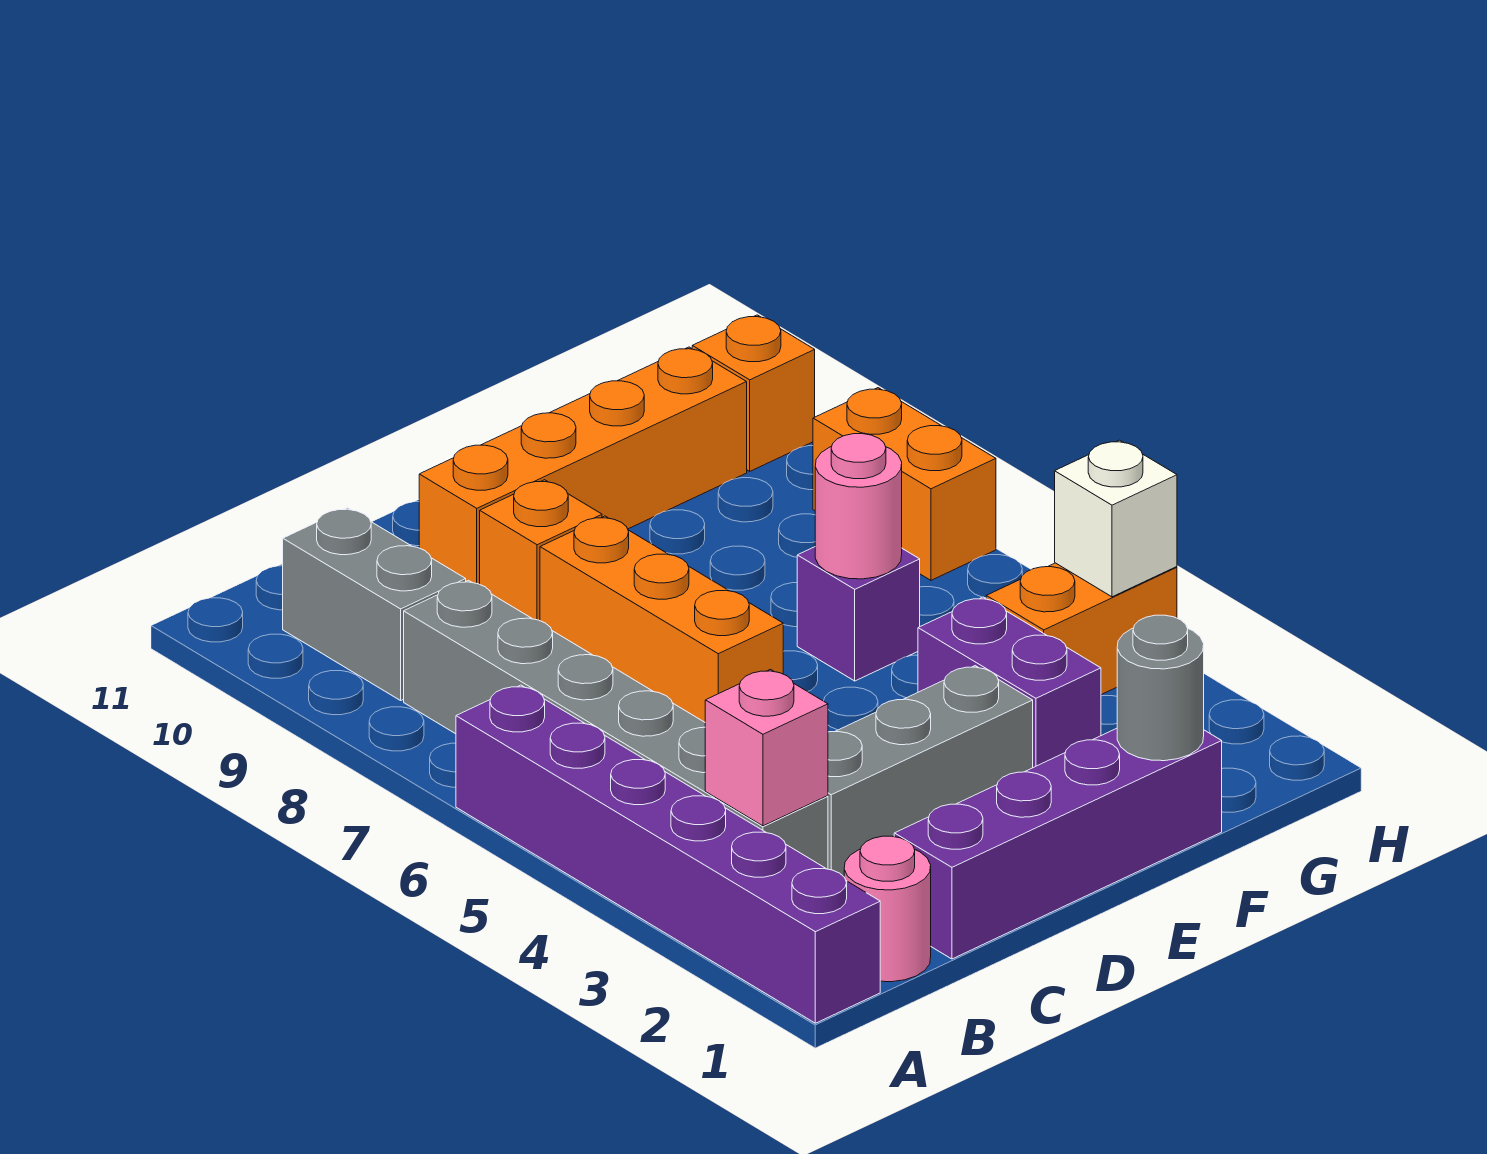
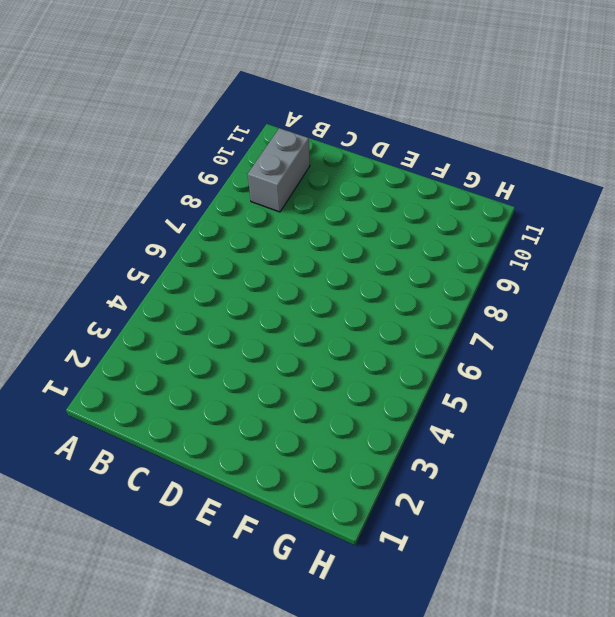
none -> purple brick A1:A6 level 1
none -> pink round brick B1 level 1
none -> grey brick B3:B8 level 1

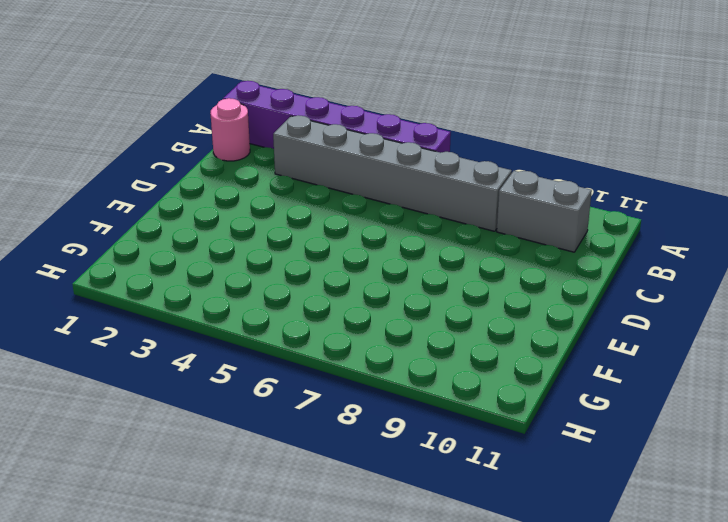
none -> purple brick C1:F1 level 1
none -> grey brick C3:E3 level 1
none -> orange brick D6:D8 level 1

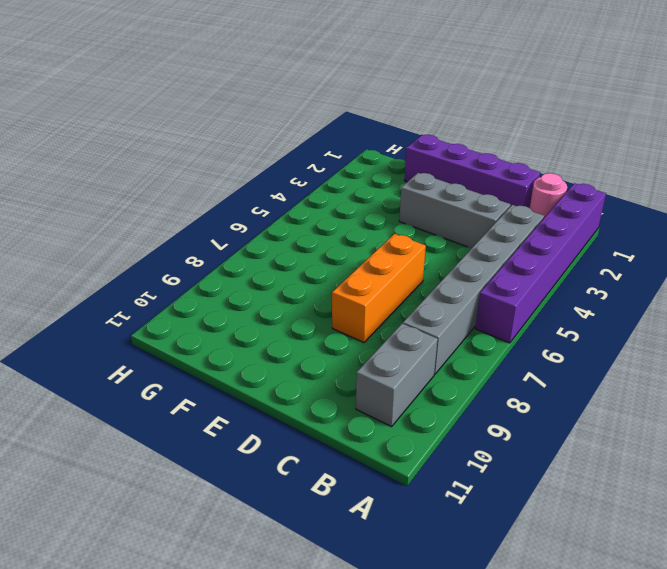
none -> orange brick D9 level 1
none -> orange brick D10:G10 level 1
none -> purple brick F3:F4 level 1

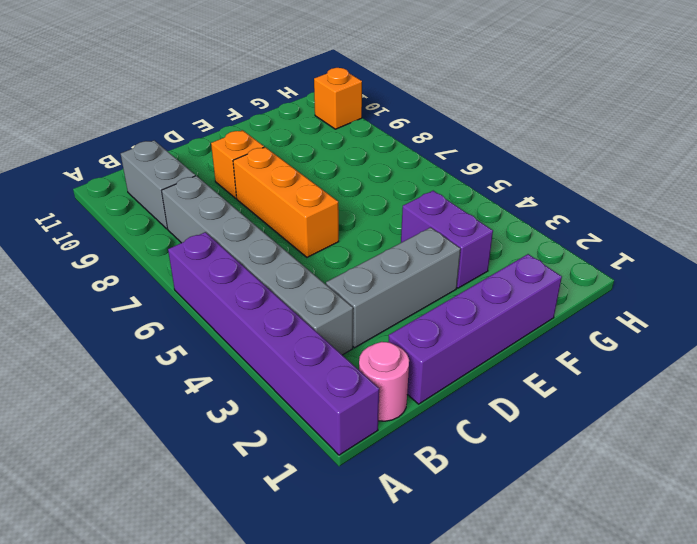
none -> orange brick D10:G10 level 1
none -> purple brick F6 level 1
none -> orange brick G4:H4 level 1

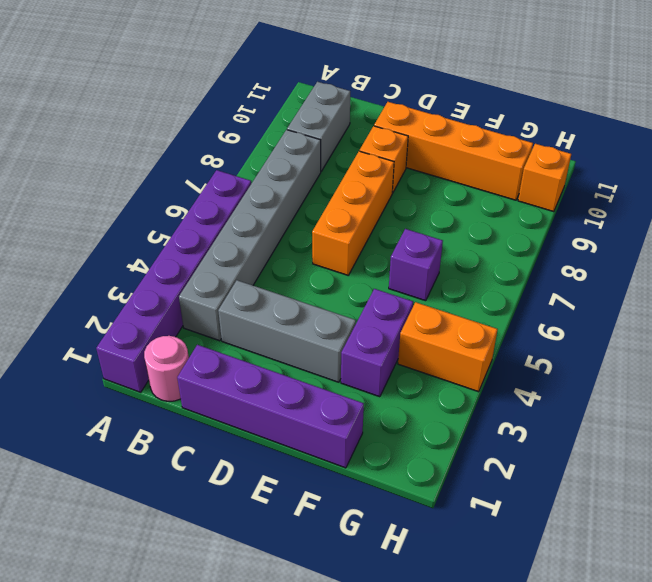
none -> orange brick H7:H8 level 1
none -> pink brick B3 level 2
none -> grey round brick F1 level 2

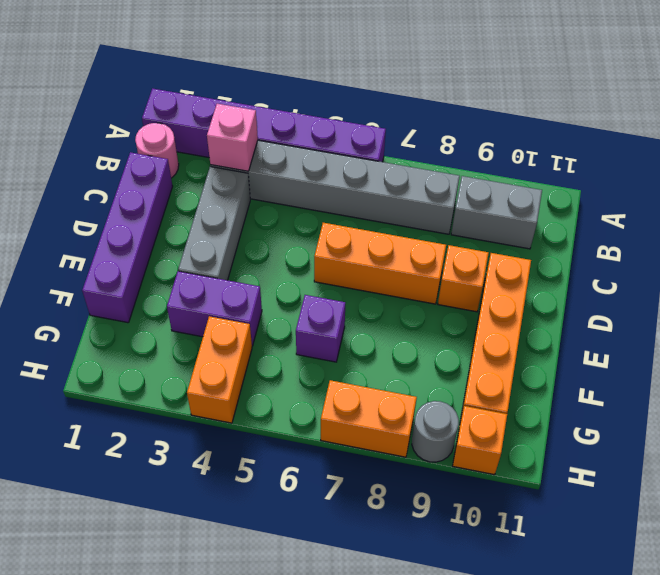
grey round brick H9 level 1 -> grey round brick F1 level 2
none -> pink round brick F6 level 2
none -> white brick H4 level 2

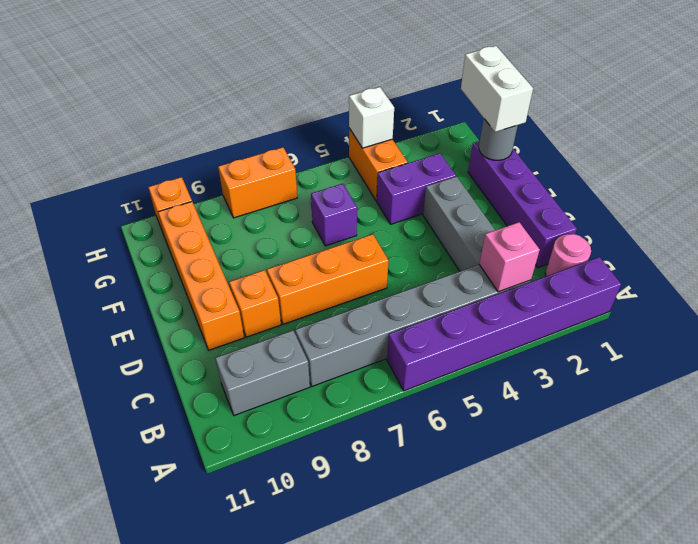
white brick F1:G1 level 3 -> none
none -> pink round brick F6 level 2

